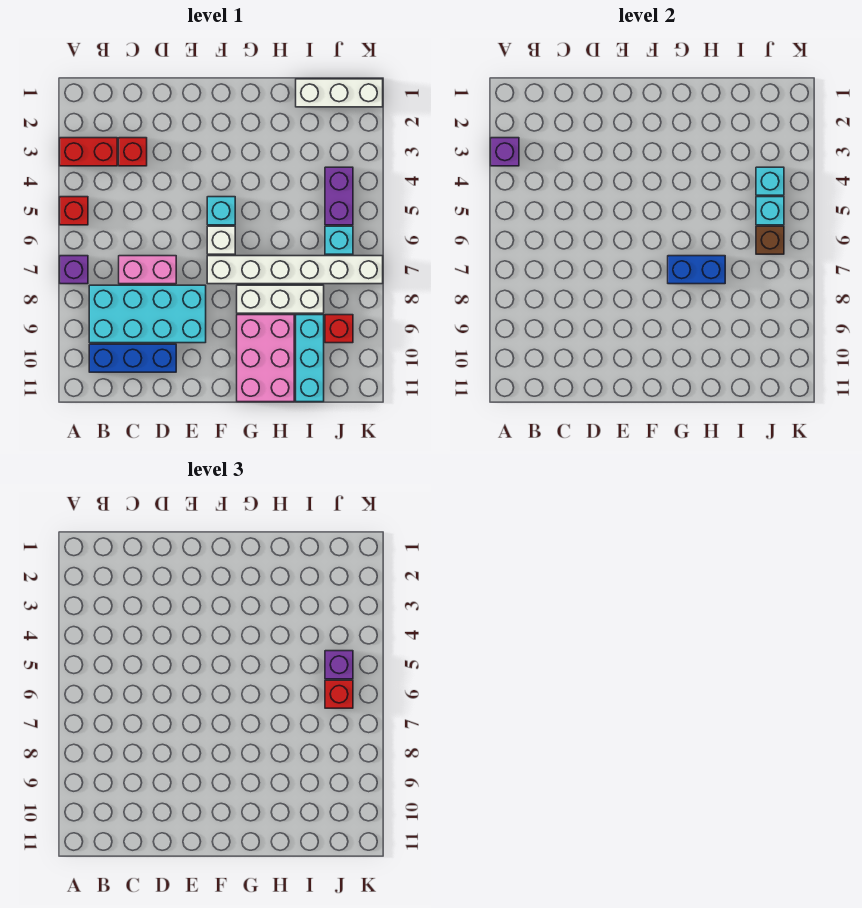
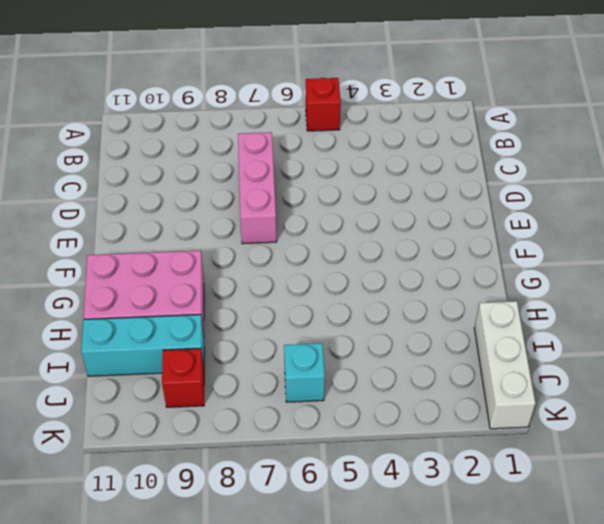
pink brick C7:E7 level 1 -> pink brick C7:D7 level 1
none -> red brick A3:B3 level 1
none -> purple brick A7 level 1
none -> cyan brick B8:E9 level 1

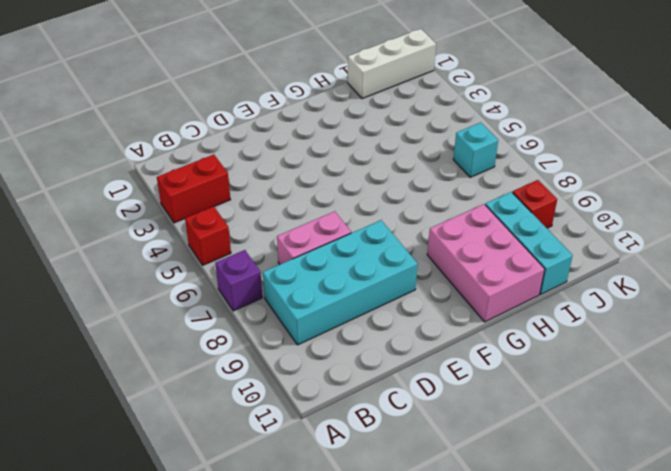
none -> blue brick B10:D10 level 1
none -> red brick C3 level 1
none -> cyan brick F5 level 1

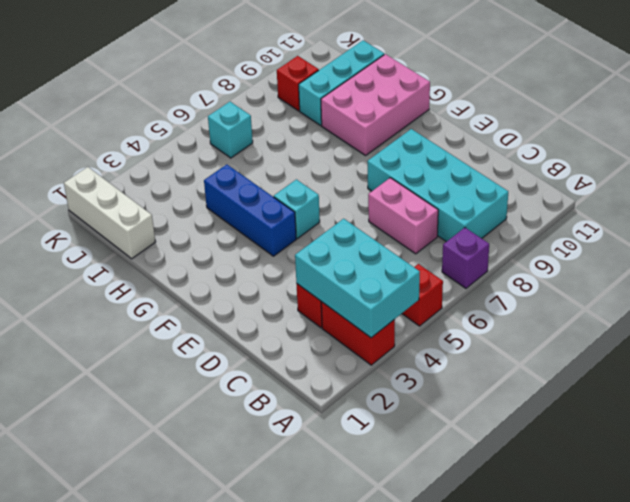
cyan brick A3:C4 level 2 -> purple brick A3 level 2
blue brick F4:H4 level 1 -> blue brick B10:D10 level 1
none -> white brick F6 level 1
none -> white brick F7:K7 level 1
none -> white brick G8:I8 level 1

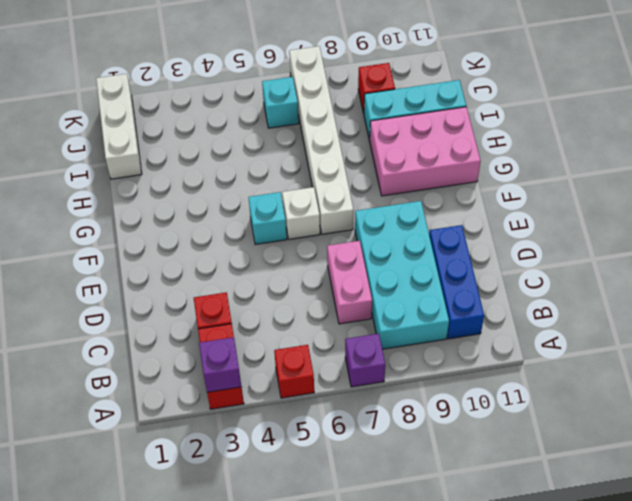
none -> white brick G8:I8 level 1
none -> purple brick J4:J5 level 1
none -> blue brick G7:H7 level 2

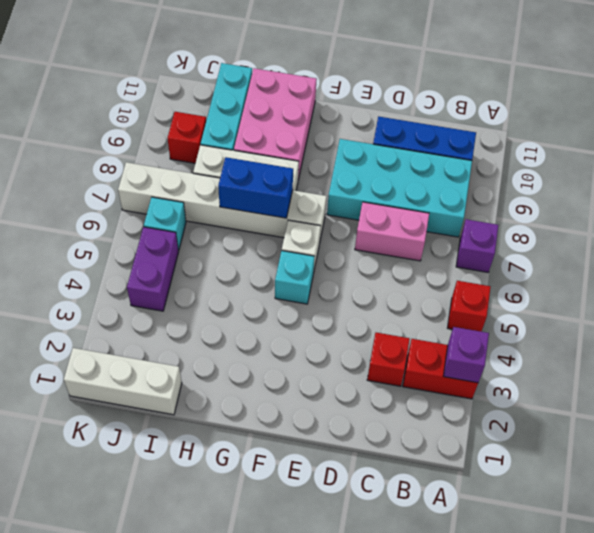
none -> cyan brick J4 level 2
none -> cyan brick J5 level 2
none -> brown brick J6 level 2

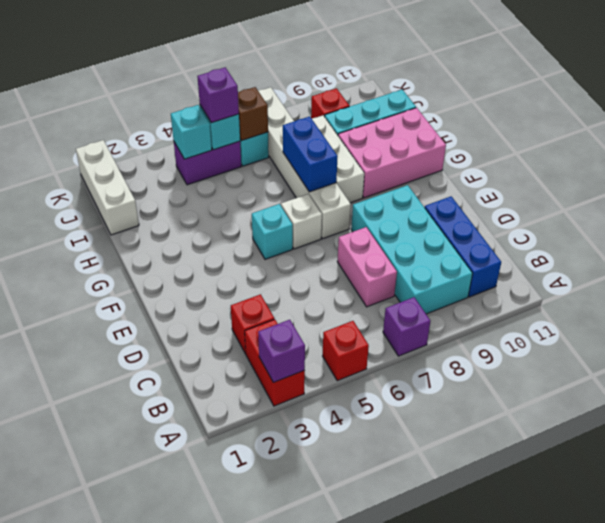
none -> red brick J6 level 3

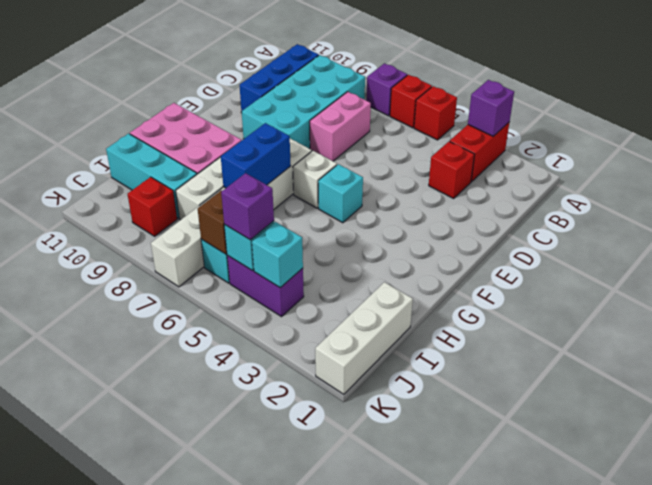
red brick A6 level 1 -> red brick J6 level 3

